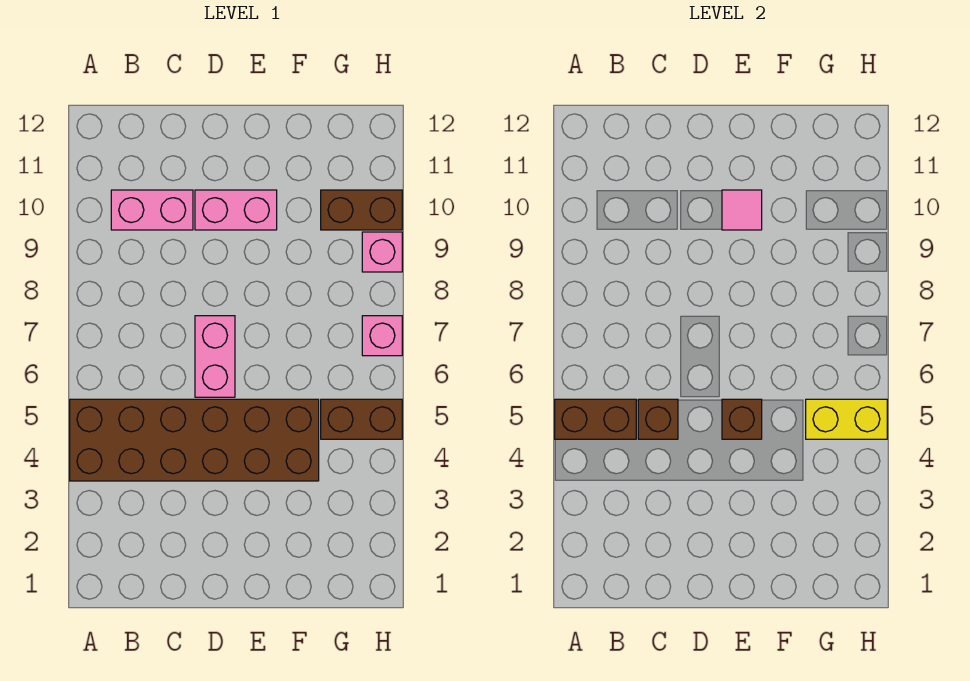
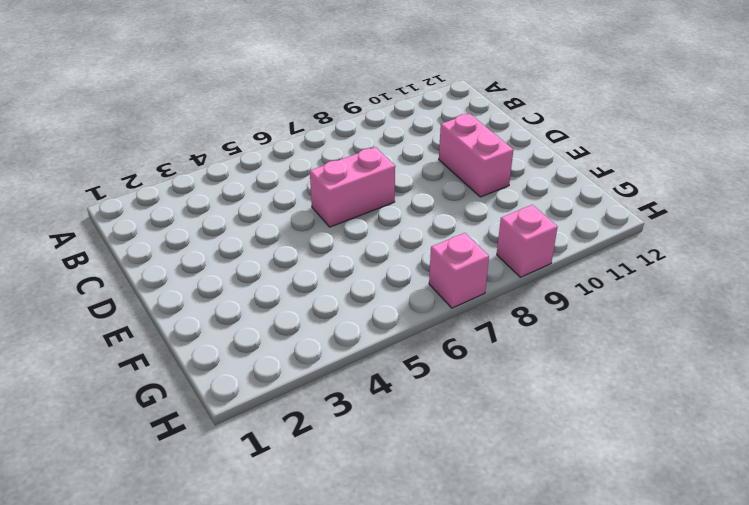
none -> brown brick A4:F5 level 1
none -> pink brick B10:C10 level 1
none -> brown brick G5:H5 level 1

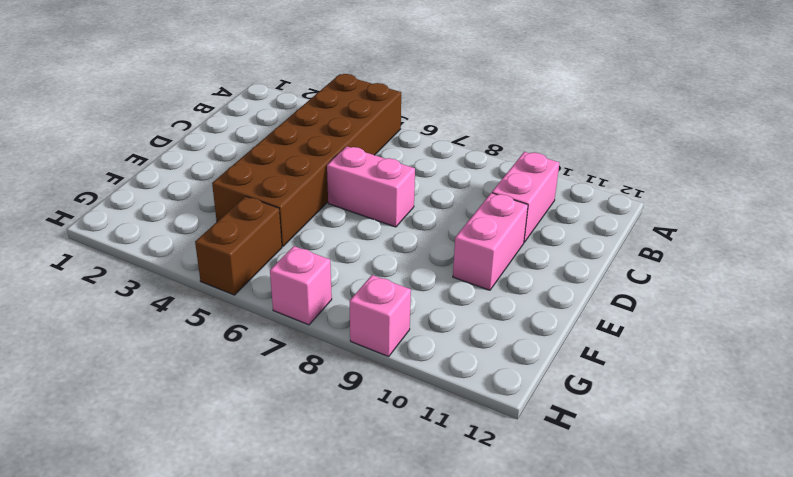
none -> brown brick G10:H10 level 1
none -> brown brick A5:B5 level 2
none -> brown brick C5 level 2

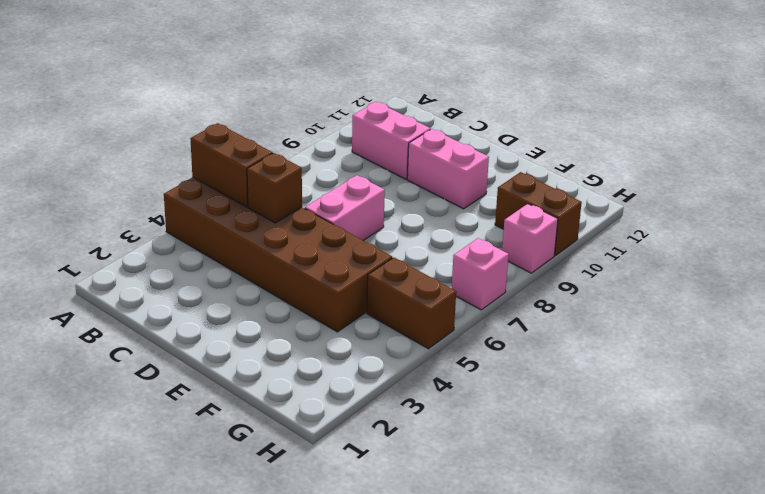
none -> brown brick E5 level 2
none -> pink tile E10 level 2
none -> yellow brick G5:H5 level 2

